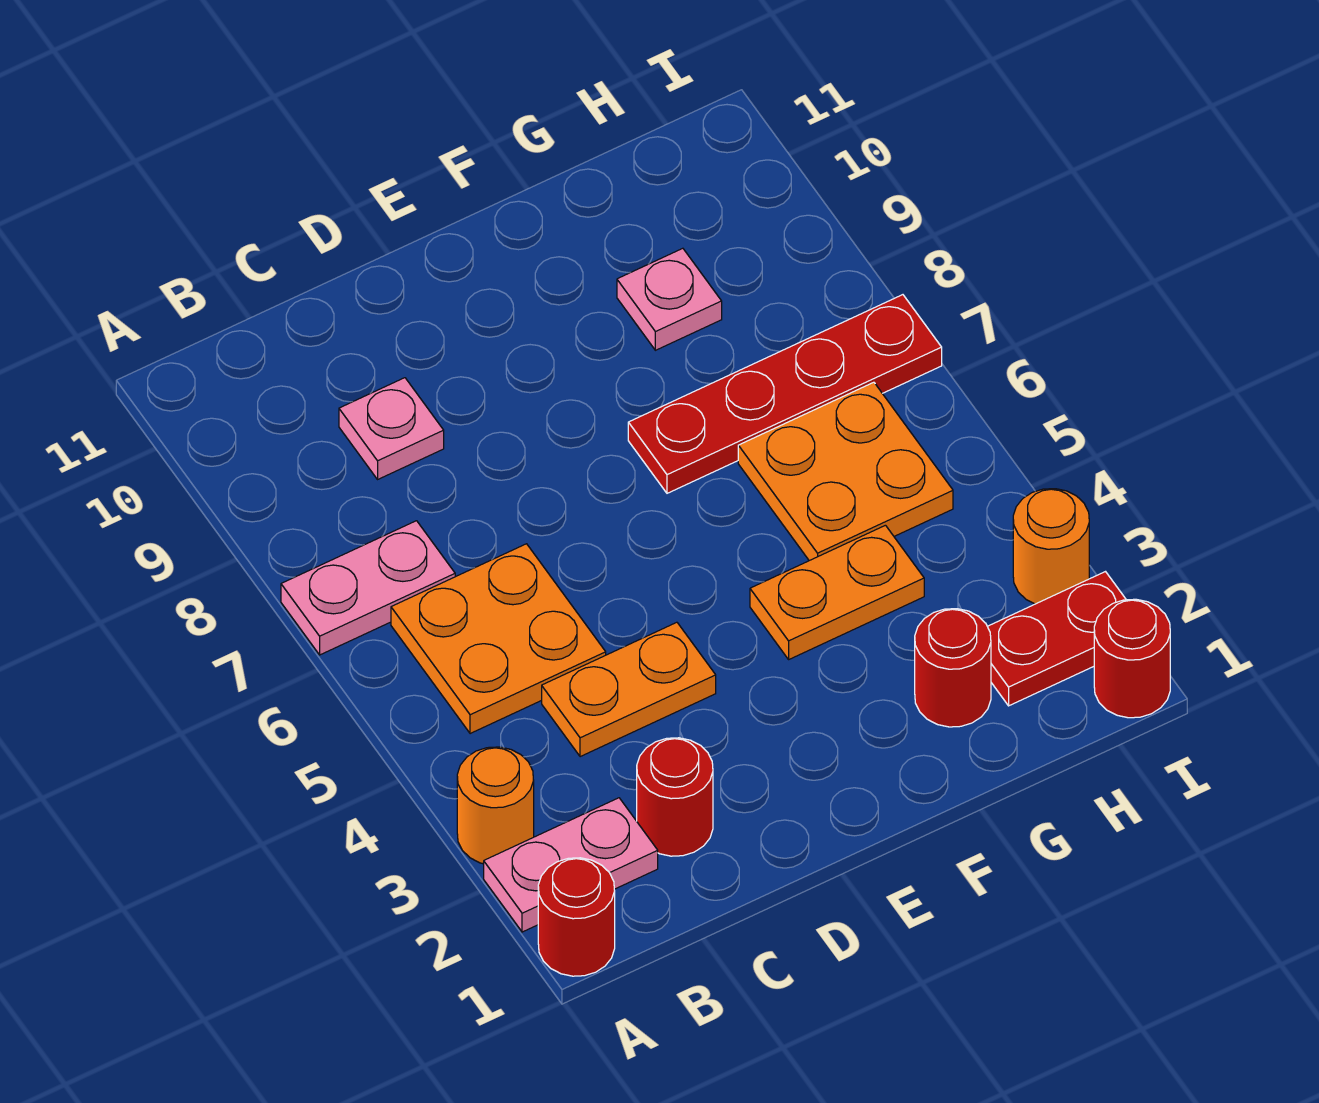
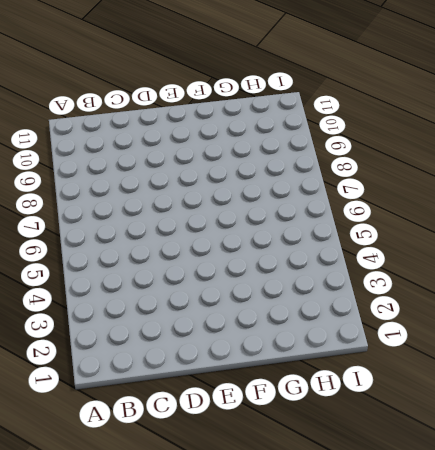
none -> red round brick A1 level 1
none -> pink plate A2:B2 level 1
none -> orange round brick A3 level 1

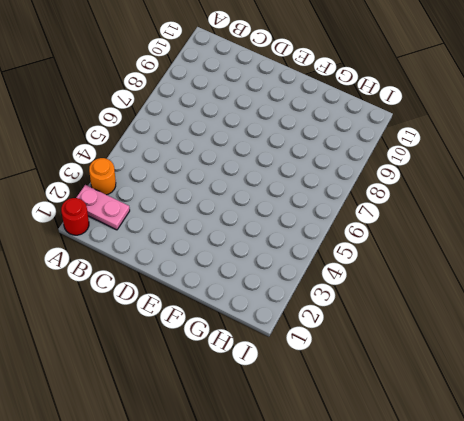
none -> pink plate A7:B7 level 1
none -> orange plate B5:C6 level 1
none -> red round brick C2 level 1

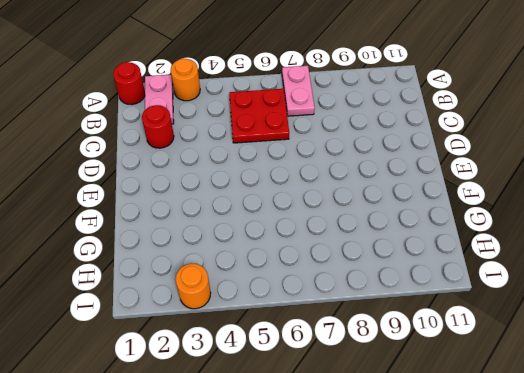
red plate B5:C6 level 1 -> orange plate B5:C6 level 1
none -> orange plate C4:D4 level 1
none -> pink plate C9 level 1
none -> orange plate F4:G4 level 1

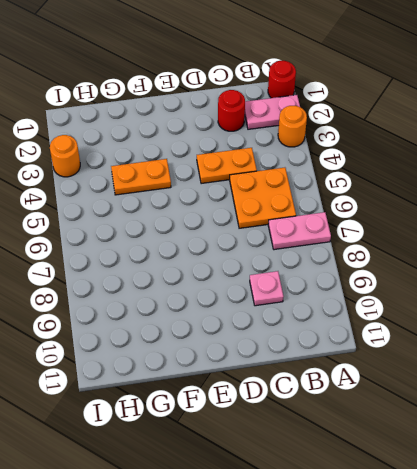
none -> red plate F7:I7 level 1
none -> red round brick G2 level 1
none -> orange plate G5:H6 level 1

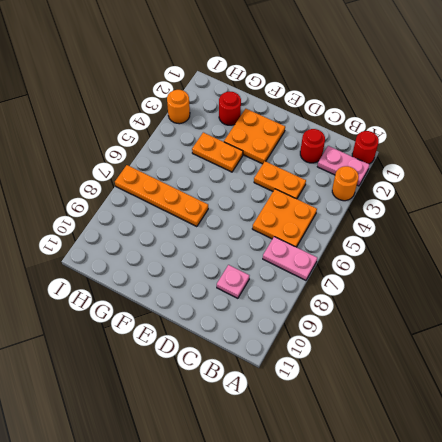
orange plate E2:F3 level 1 -> orange plate G5:H6 level 1
orange plate F7:I7 level 1 -> red plate F7:I7 level 1
none -> pink plate G9 level 1
none -> red plate H2:I2 level 1
none -> red round brick I1 level 1

